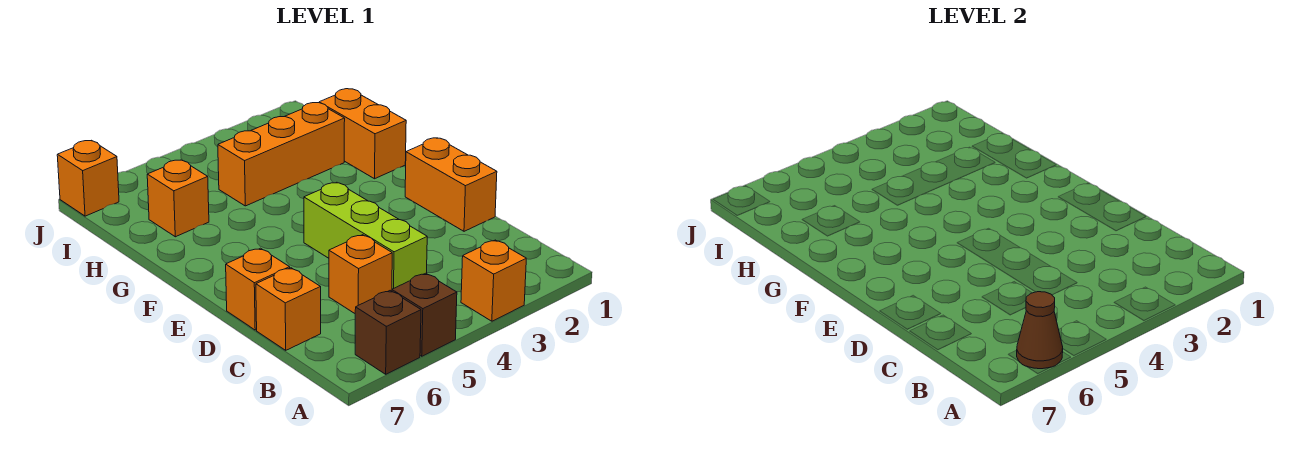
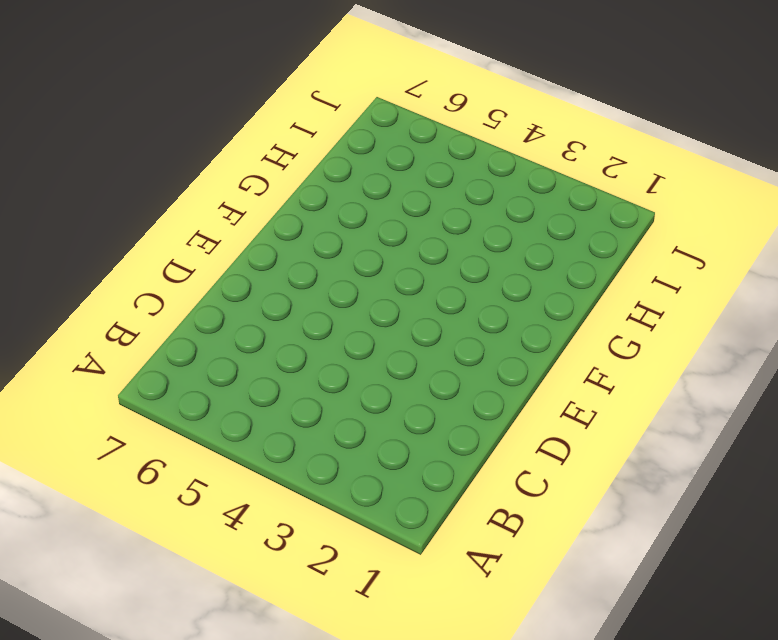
none -> orange brick A3 level 1
none -> brown brick A5 level 1
none -> brown brick A6 level 1

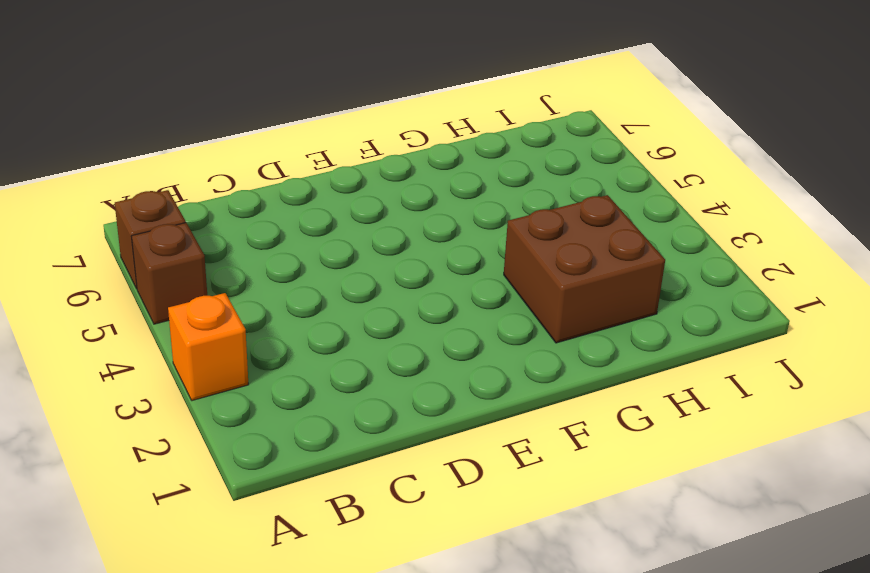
brown brick G2:H3 level 1 -> orange brick H2:H4 level 1
none -> lime brick C4:E4 level 1
none -> orange brick C5 level 1
none -> orange brick C7 level 1

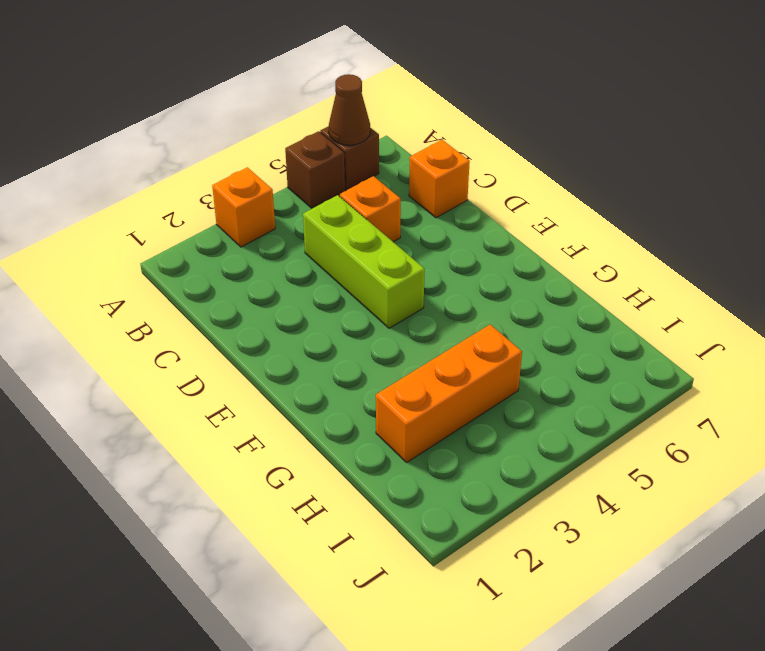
none -> orange brick D1:E1 level 1
none -> orange brick D7 level 1
none -> orange brick G1:H1 level 1

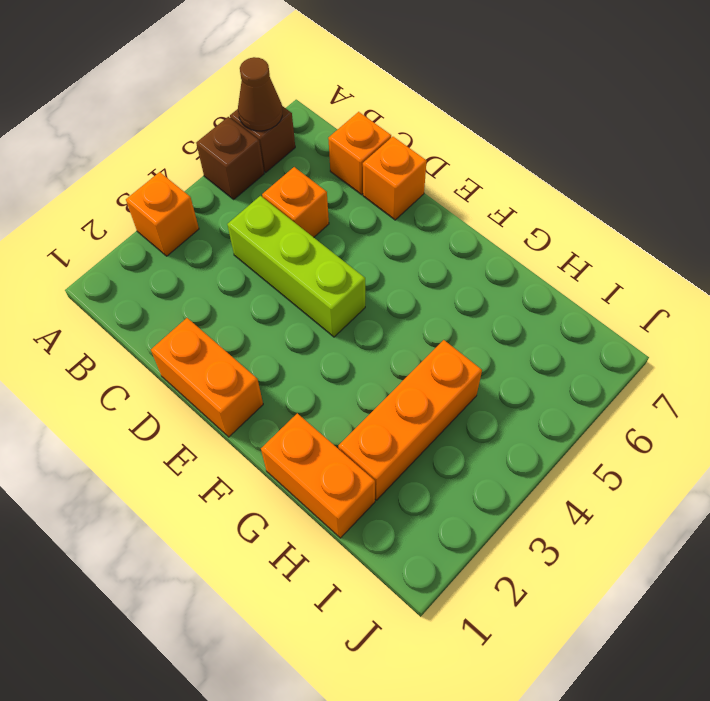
none -> orange brick H6 level 1
none -> orange brick J7 level 1

